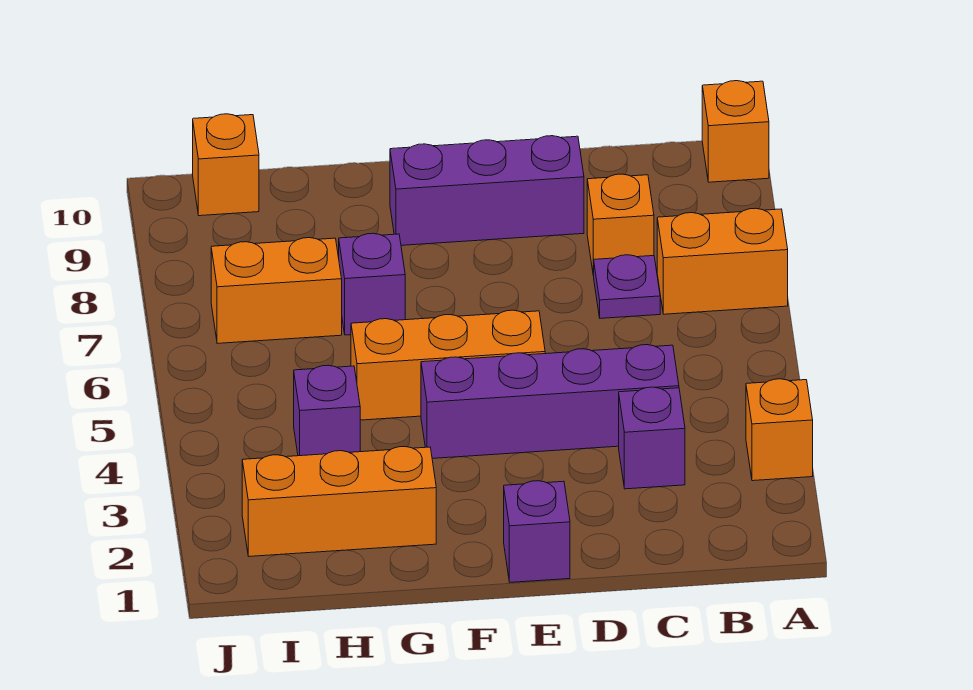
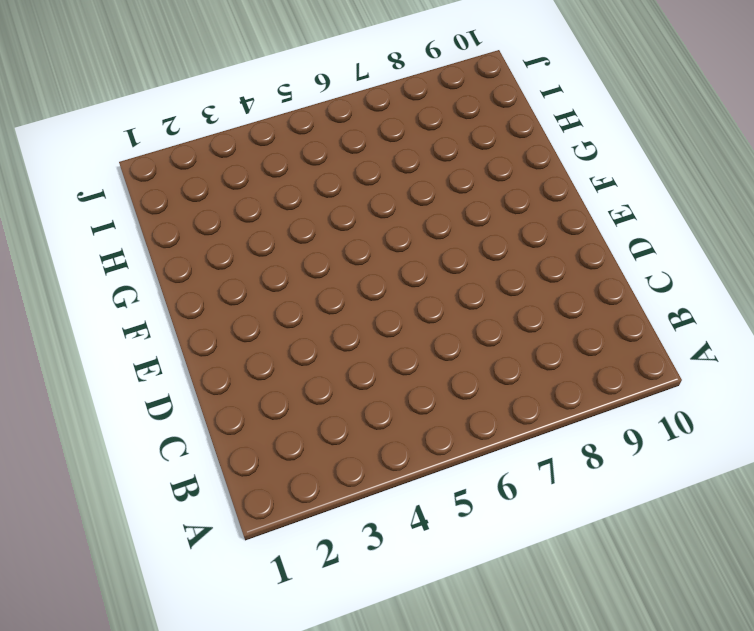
none -> orange brick A3 level 1
none -> orange brick A7:B7 level 1
none -> orange brick A10 level 1

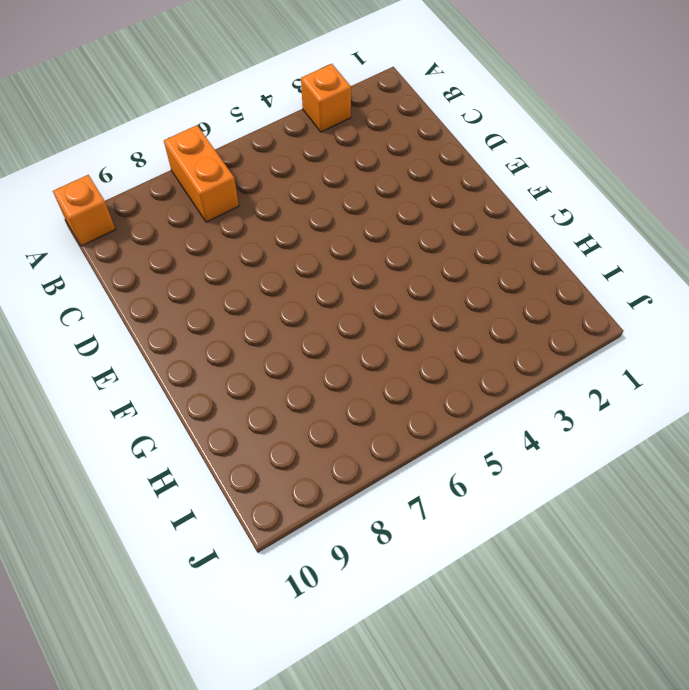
none -> purple brick C3 level 1
none -> purple brick C4:F4 level 1
none -> purple plate C7 level 1

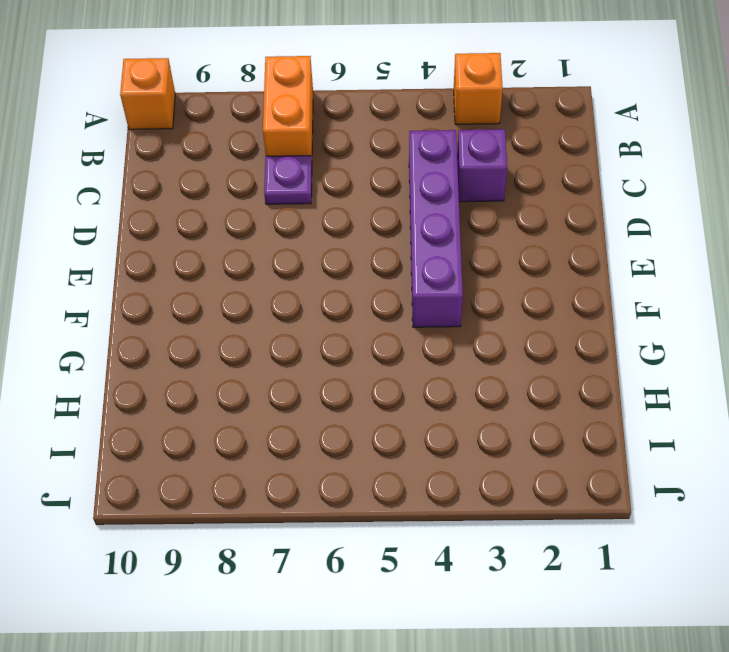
none -> orange brick C8 level 1
none -> purple brick D9:F9 level 1
none -> purple brick E1 level 1

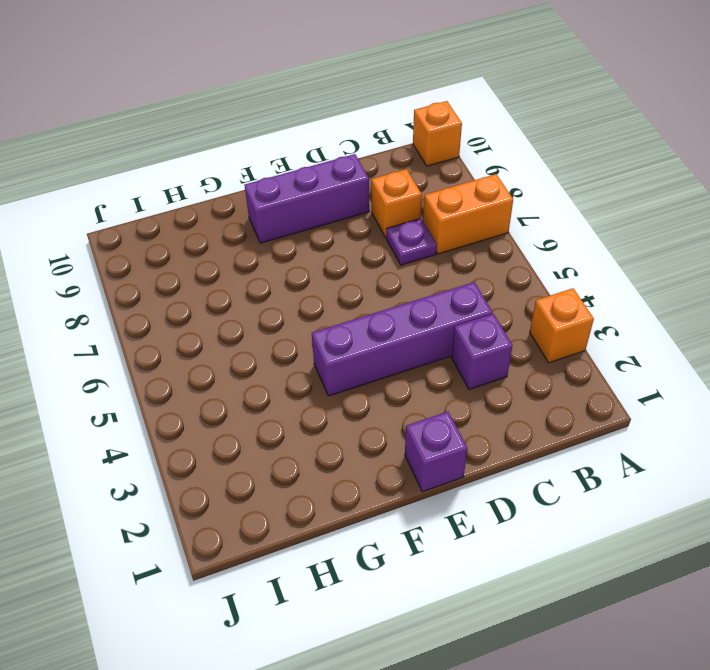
none -> orange brick E5:G5 level 1
none -> orange brick G2:I2 level 1
none -> purple brick G7 level 1

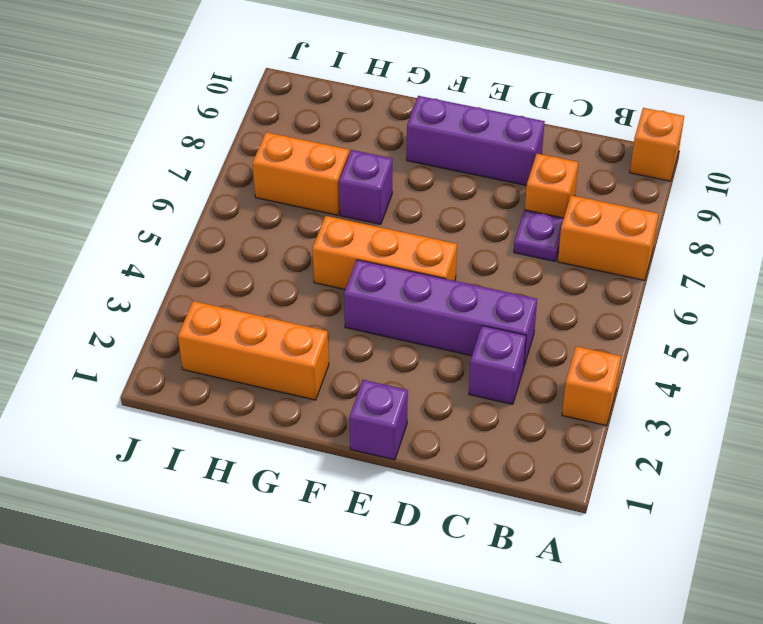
none -> purple brick H4 level 1
none -> orange brick I10 level 1

